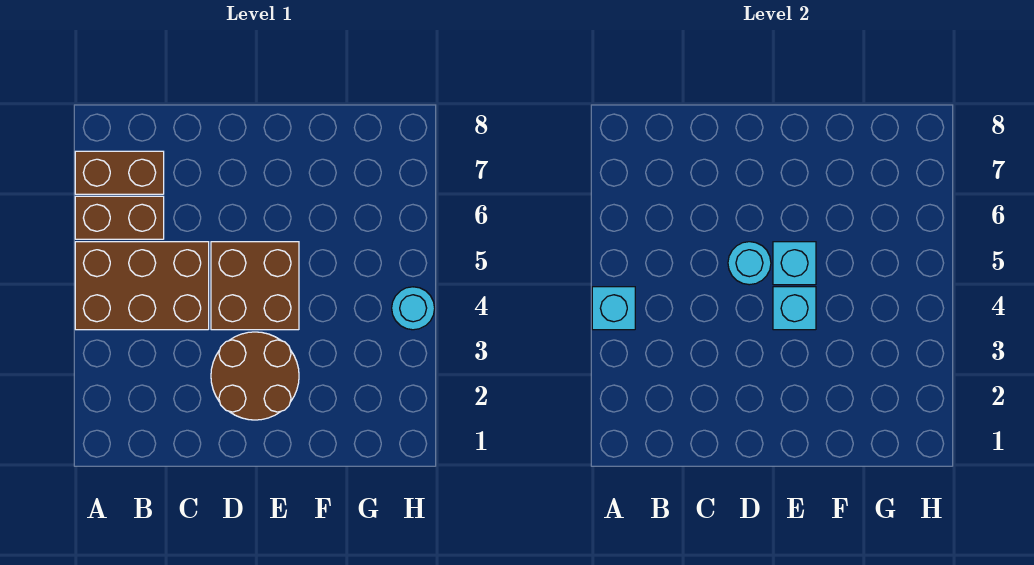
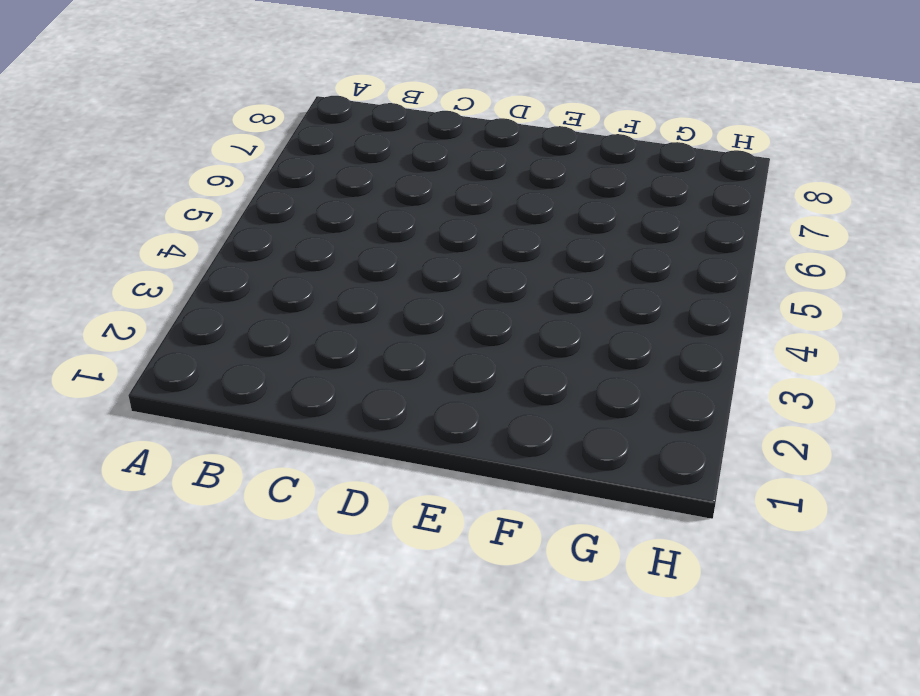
none -> brown brick A4:C5 level 1
none -> brown brick A6:B6 level 1

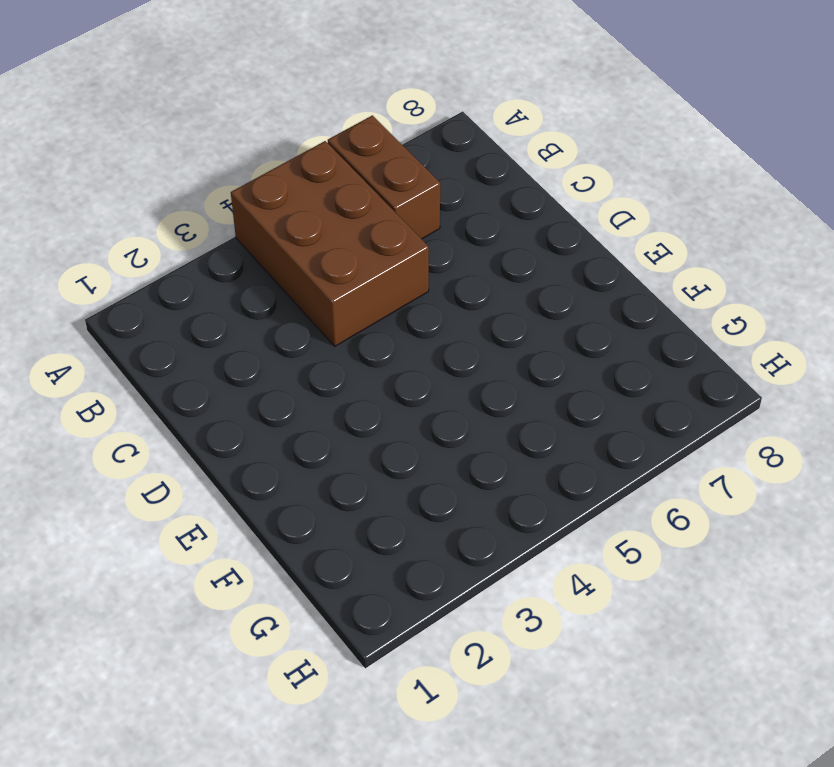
none -> brown brick A7:B7 level 1
none -> brown round brick D2:E3 level 1

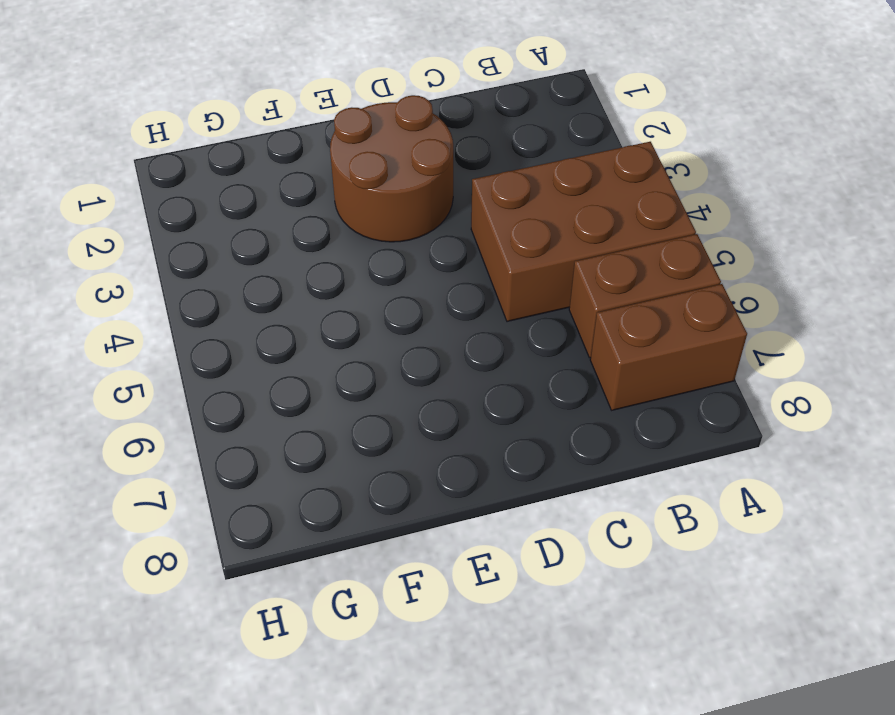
none -> brown brick D4:E5 level 1
none -> cyan round brick H4 level 1

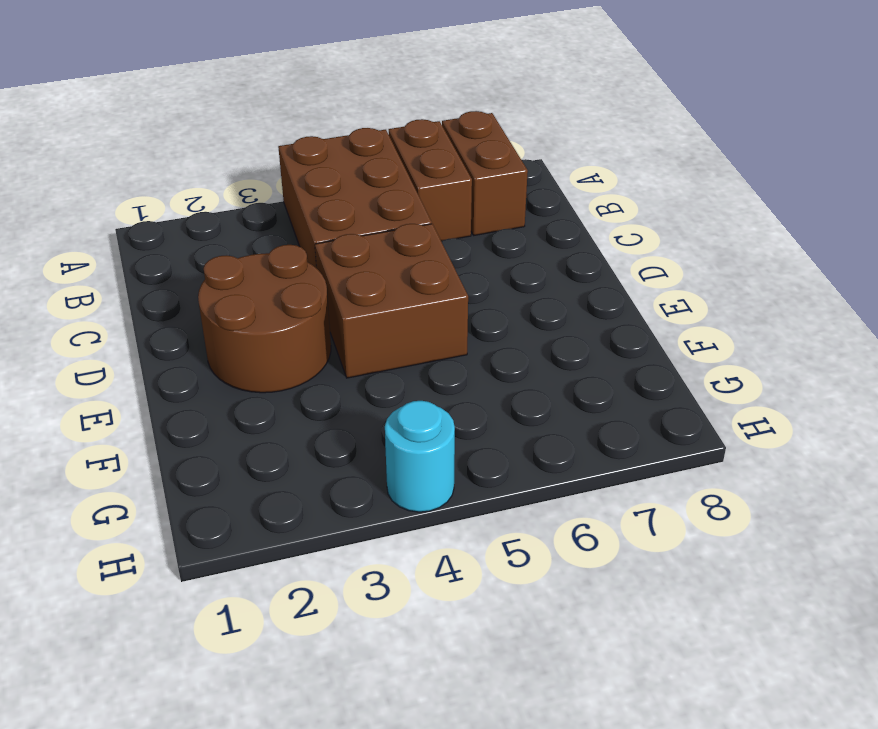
none -> cyan brick A4 level 2
none -> cyan round brick D5 level 2

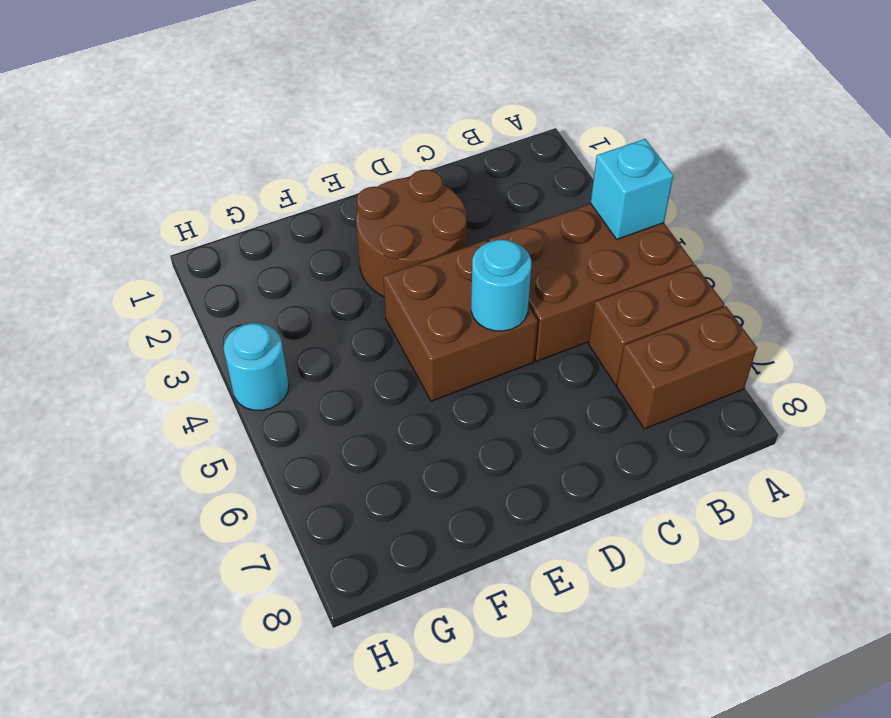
none -> cyan brick E4 level 2
none -> cyan brick E5 level 2

